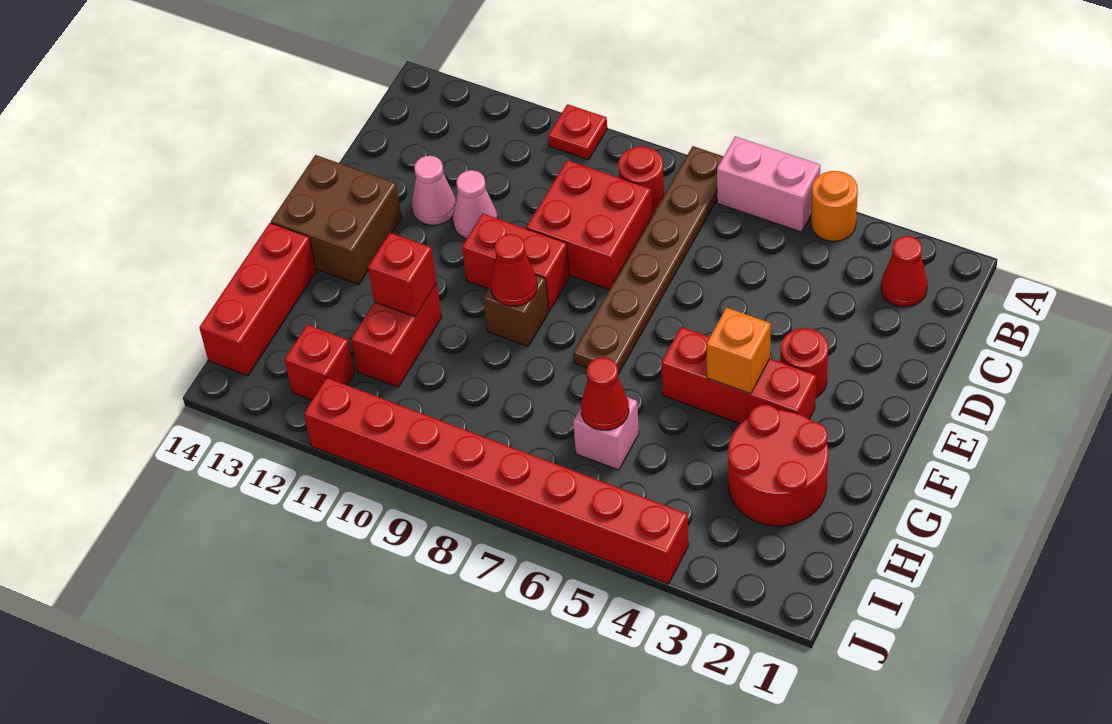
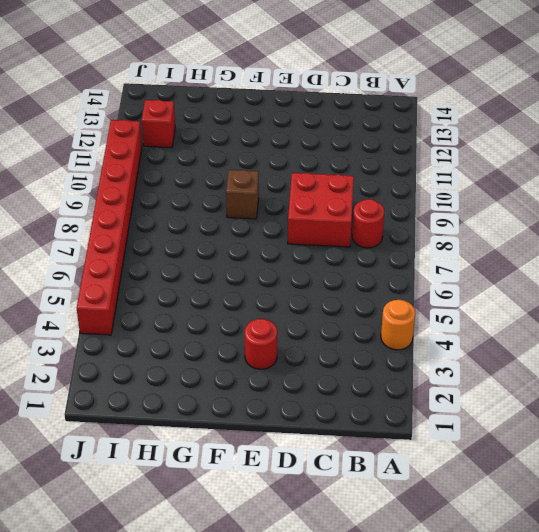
none -> pink brick A5:A6 level 1
none -> brown plate A7:F7 level 1
none -> red plate A10 level 1

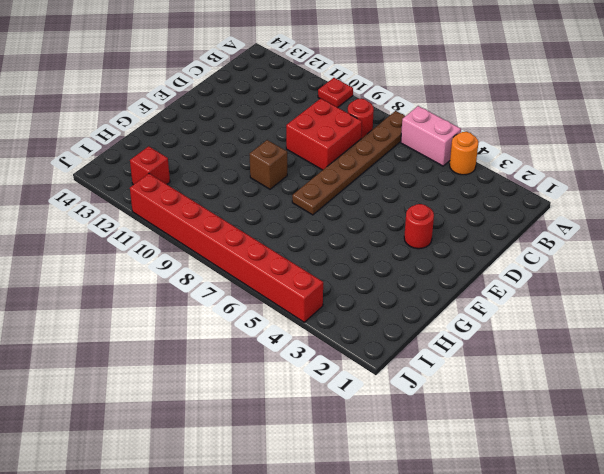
none -> red cone B2 level 1
none -> pink cone D11 level 1
none -> pink cone D12 level 1

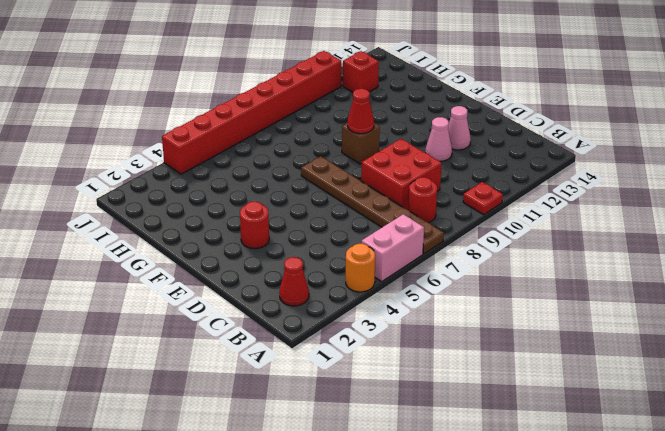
none -> red brick E9:E10 level 1
none -> brown brick E13:F14 level 1
none -> red brick F3:F5 level 1

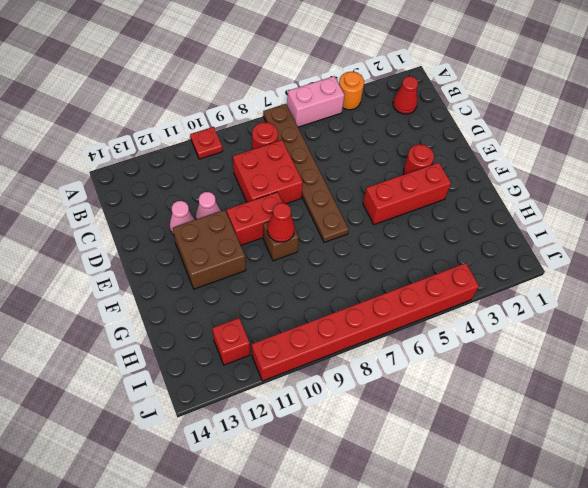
brown brick E11:F12 level 1 -> brown brick E13:F14 level 1
none -> red round brick G2:H3 level 1
none -> red brick G11:H11 level 1
none -> red brick G14:I14 level 1

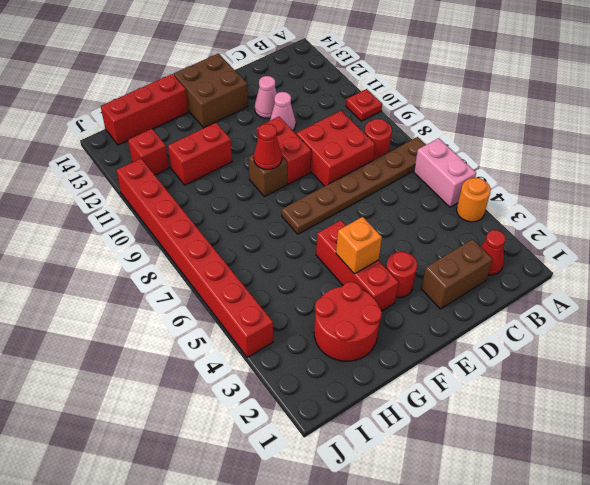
brown brick C2:D2 level 1 -> none
none -> pink brick H6 level 1
none -> red brick G11 level 2
none -> red cone H6 level 2

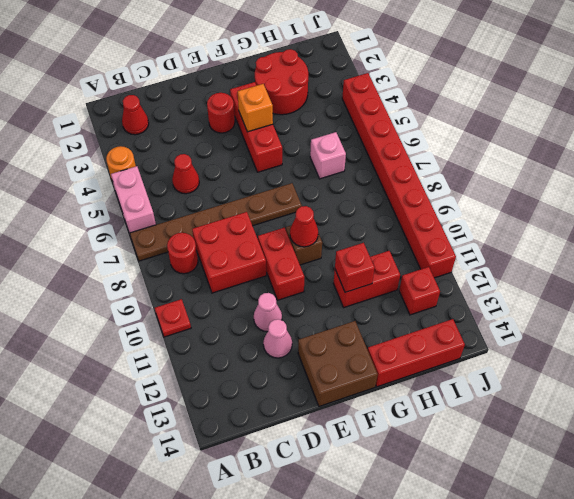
red cone C5 level 1 -> red cone H6 level 2

